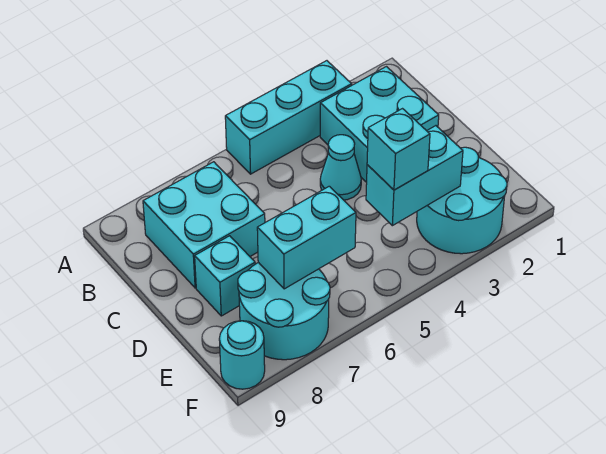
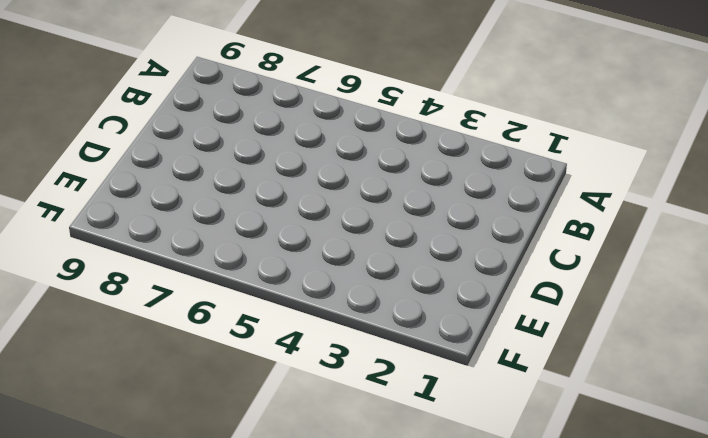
none -> cyan brick A3:A5 level 1
none -> cyan brick B2:C3 level 1

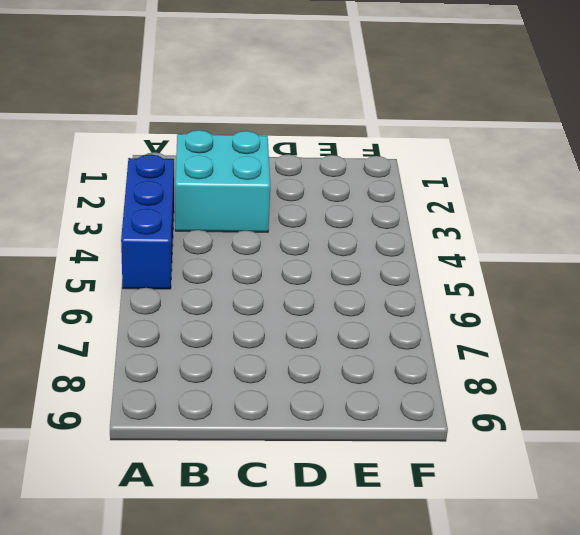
blue brick A3:A5 level 1 -> cyan brick A3:A5 level 1
none -> cyan brick B7:C8 level 1
none -> cyan cone C4 level 1

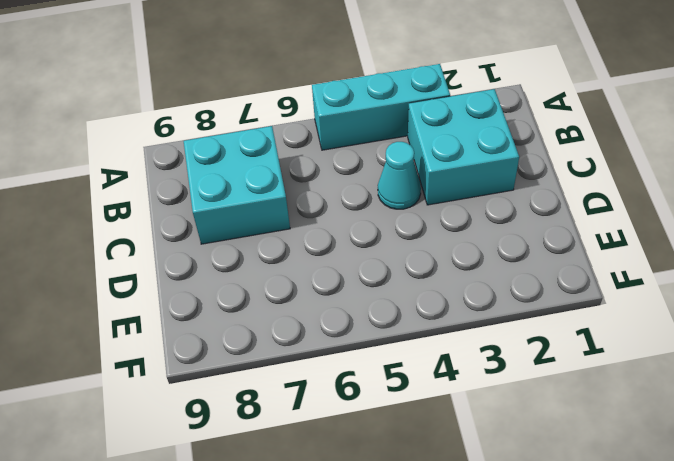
none -> cyan brick D8 level 1
none -> cyan round brick E2:F3 level 1

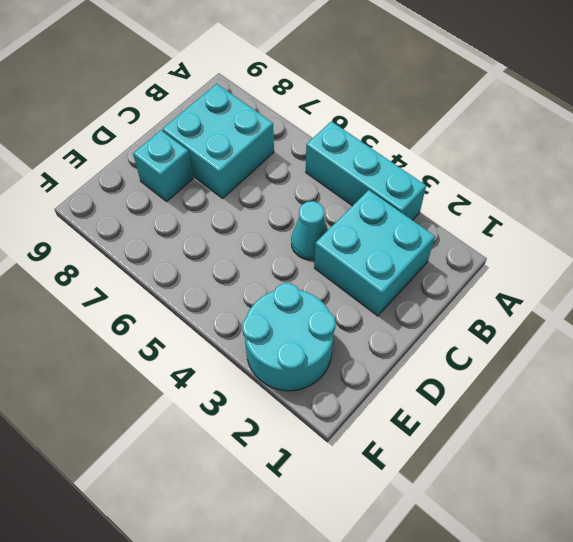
none -> cyan round brick E7:F8 level 1
none -> cyan round brick F9 level 1

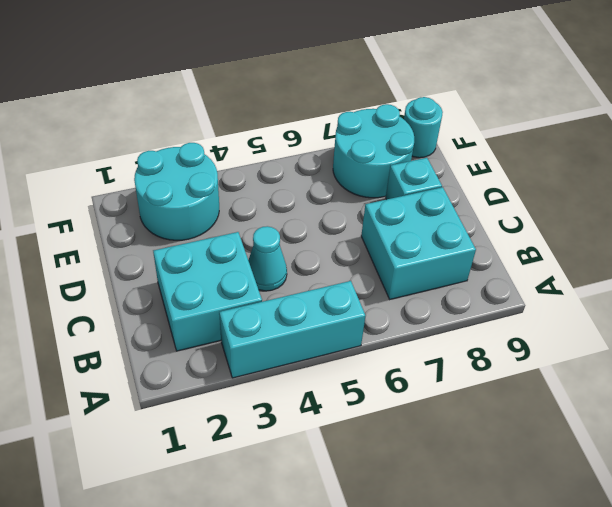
none -> cyan brick E3:E4 level 2
none -> cyan brick E6:E7 level 2

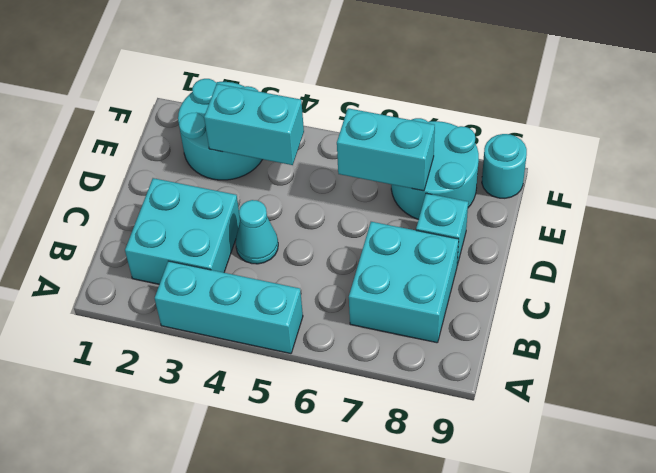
none -> cyan brick E4 level 3

